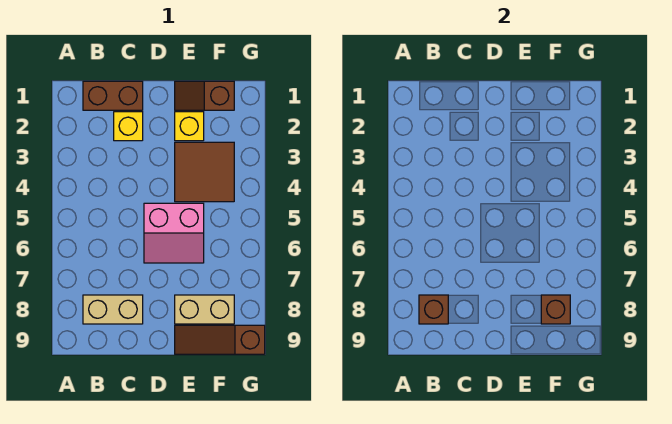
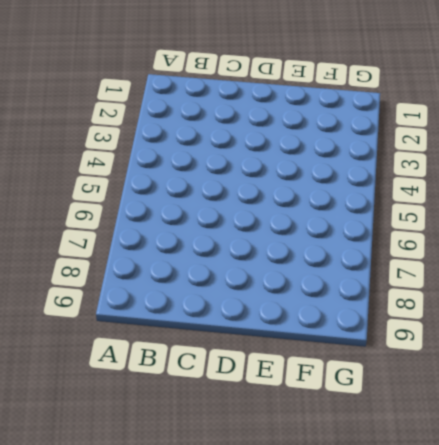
none -> brown brick B1:C1 level 1
none -> tan brick B8:C8 level 1

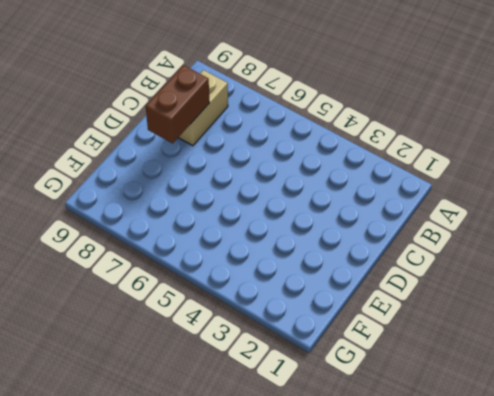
brown brick C8:D8 level 2 -> brown brick B1:C1 level 1
none -> yellow brick C2 level 1
none -> pink slope D5:E6 level 1 top 5

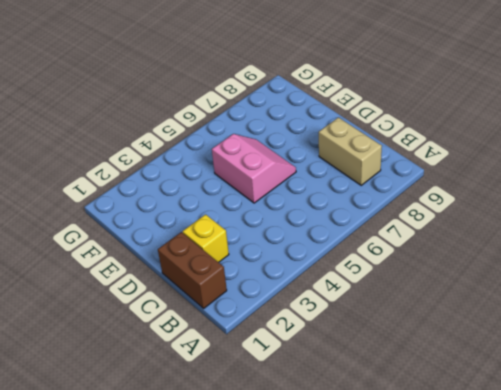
none -> brown slope E1:F1 level 1 top F
none -> yellow brick E2 level 1

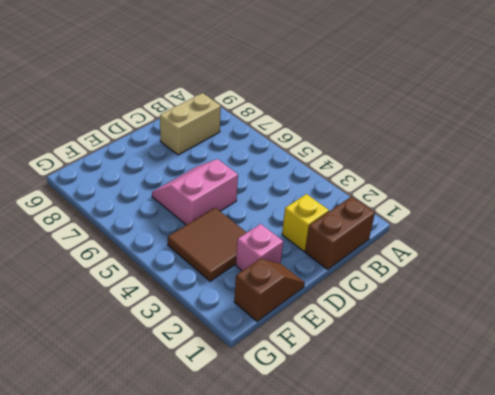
pink brick E2 level 1 -> yellow brick E2 level 1
none -> tan brick E8:F8 level 1
none -> brown slope E9:G9 level 1 top G

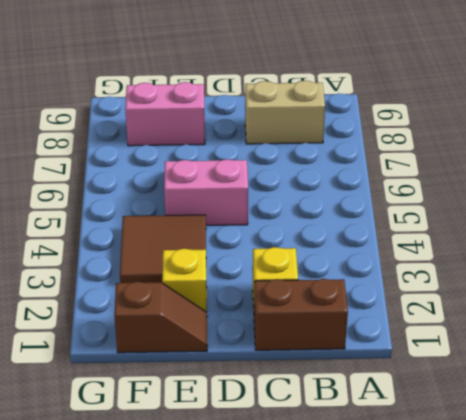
pink brick E8:F8 level 1 -> tan brick E8:F8 level 1
none -> brown slope E9:G9 level 1 top G
none -> brown brick B8 level 2

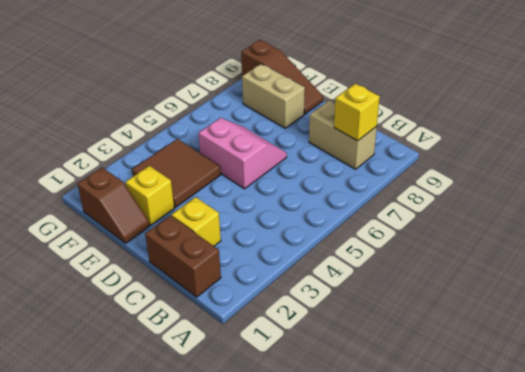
yellow brick B8 level 2 -> brown brick B8 level 2
none -> brown brick F8 level 2

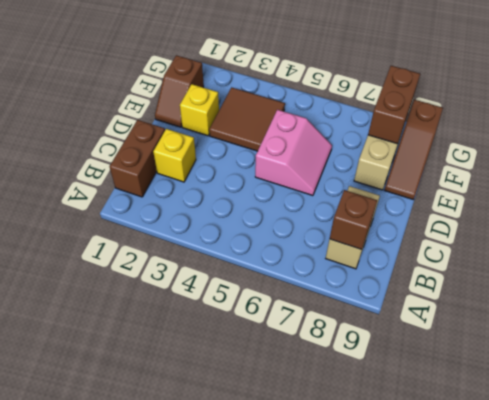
brown brick F8:G8 level 2 -> brown brick F8 level 2

